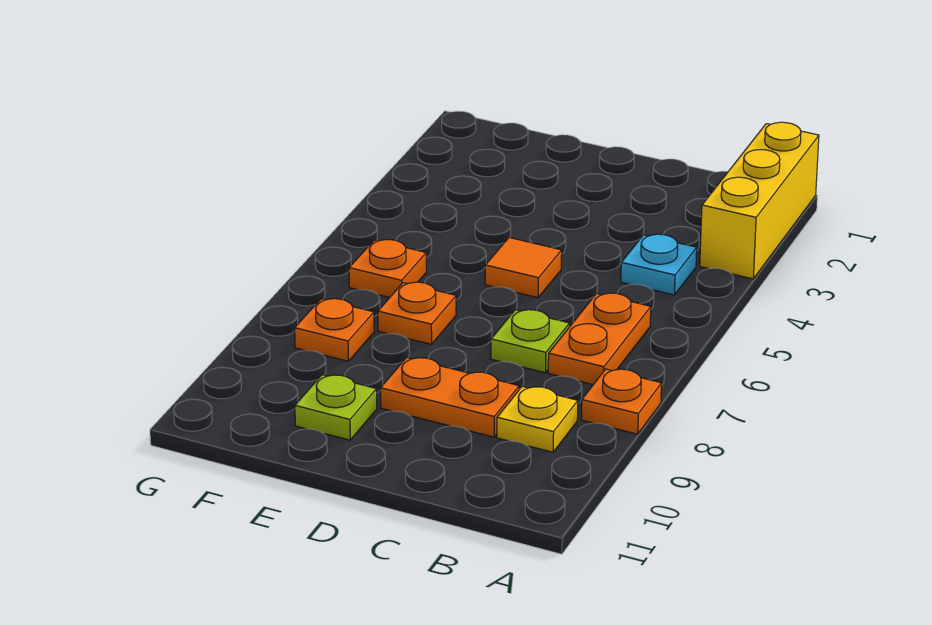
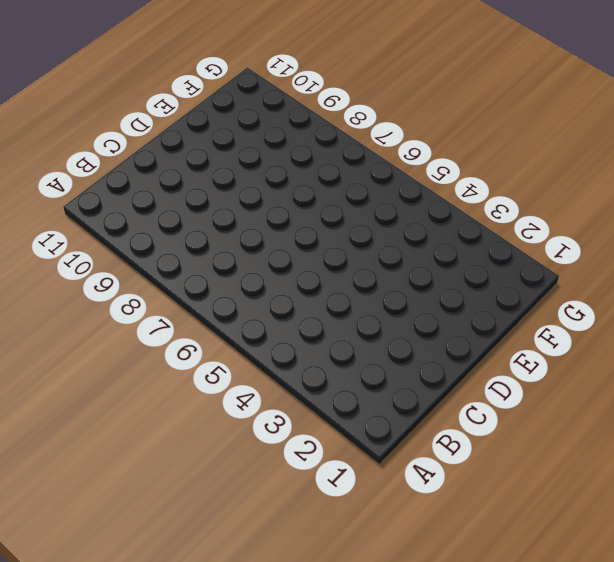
none -> yellow brick A1:A3 level 1
none -> orange plate A8 level 1
none -> cyan plate B4 level 1

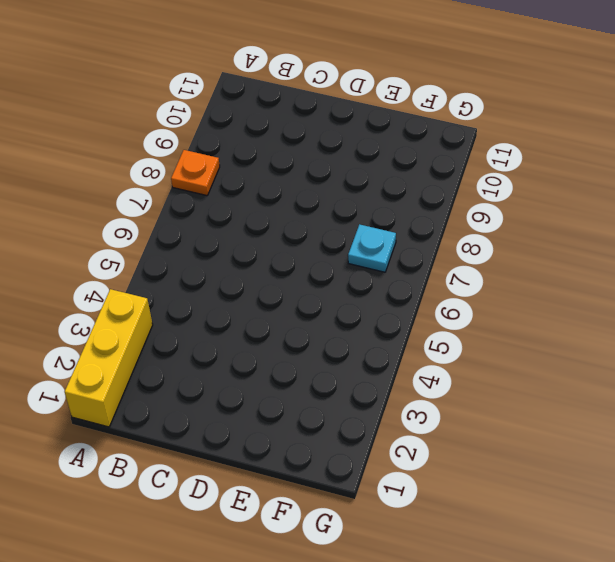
cyan plate F7 level 1 -> cyan plate B4 level 1
none -> orange plate B6:B7 level 1
none -> yellow plate B9 level 1
none -> lime plate C7 level 1

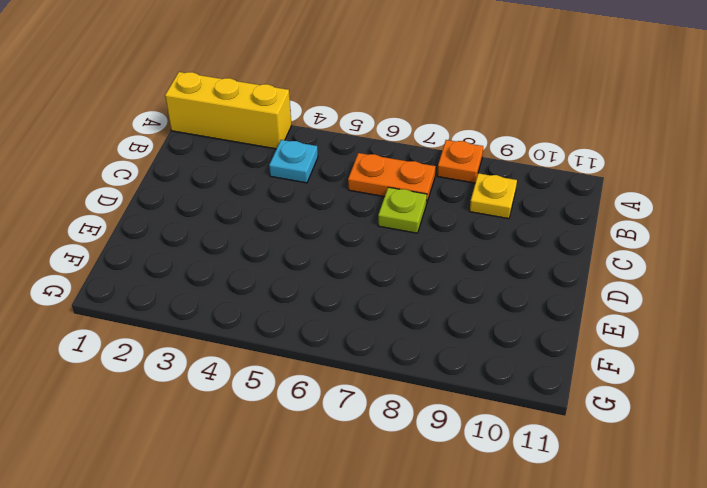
none -> orange plate C9:D9 level 1
none -> orange tile D5 level 1
none -> orange plate E7 level 1

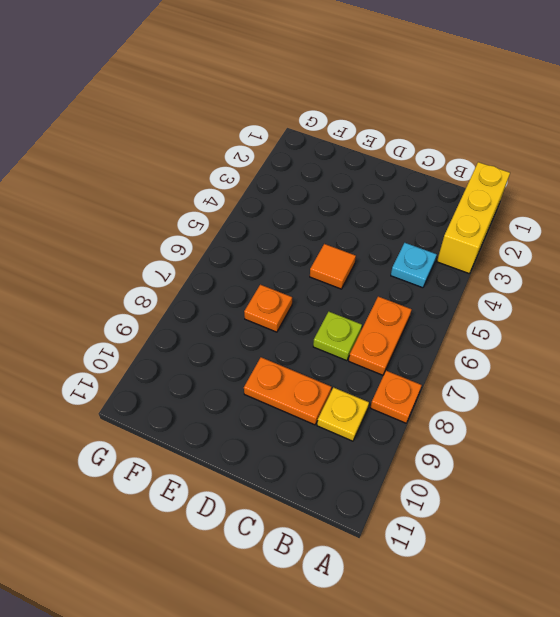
none -> lime plate E10 level 1
none -> orange plate F6 level 1
none -> orange plate F8 level 1

